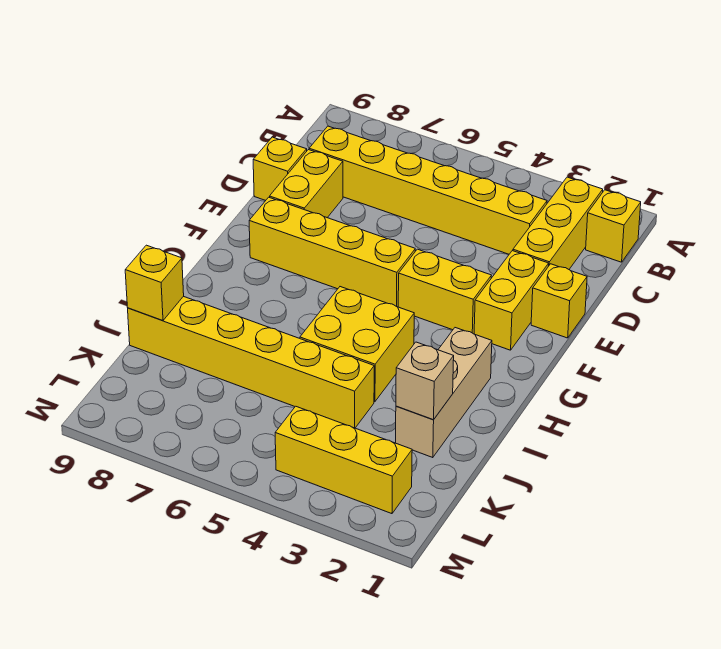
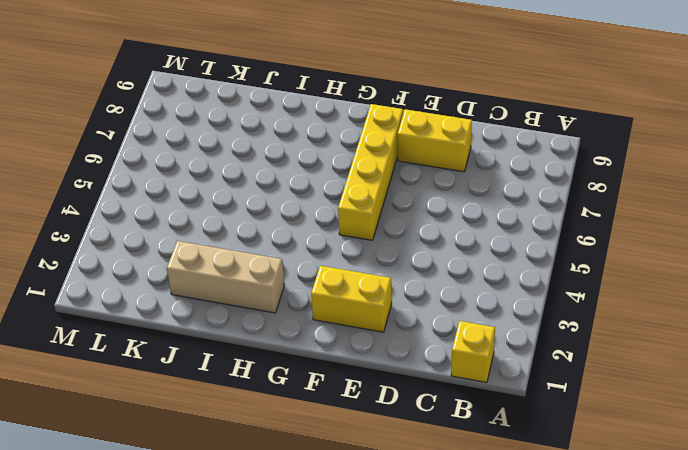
none -> yellow brick B2:D2 level 1
none -> yellow brick C3:C8 level 1
none -> yellow brick D9 level 1

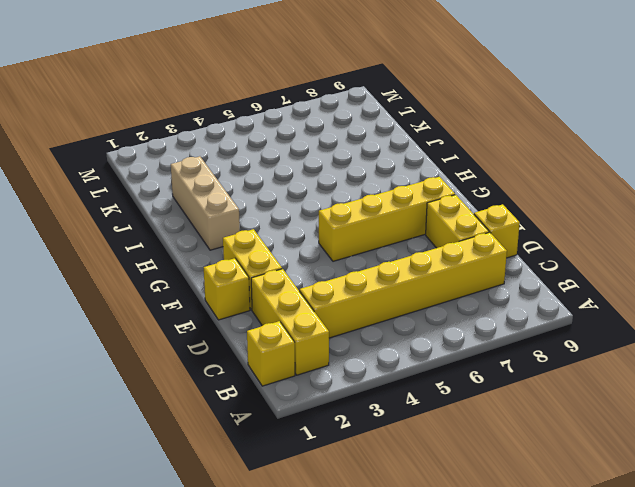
none -> yellow brick F3:F4 level 1
none -> yellow brick H4:I5 level 1
none -> yellow brick J4:J9 level 1

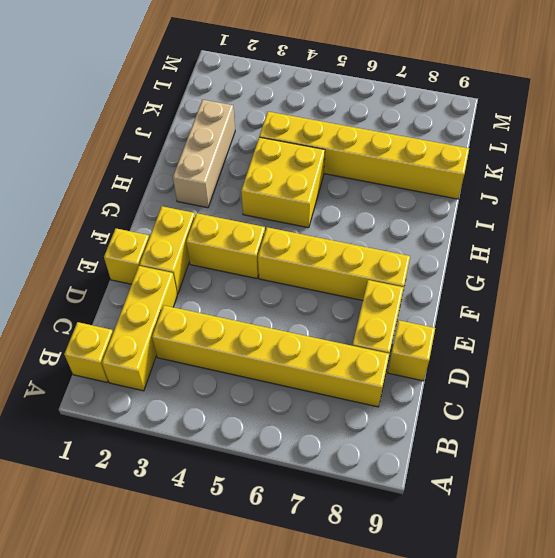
none -> yellow brick L2:L4 level 1
none -> tan brick J2 level 2
none -> yellow brick J9 level 2

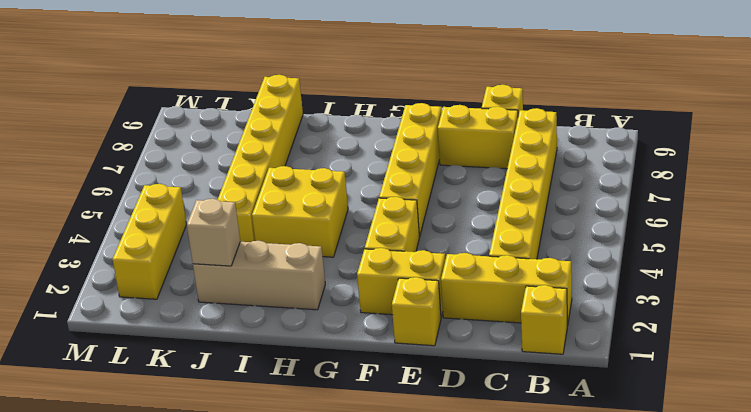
none -> yellow brick J9 level 2

